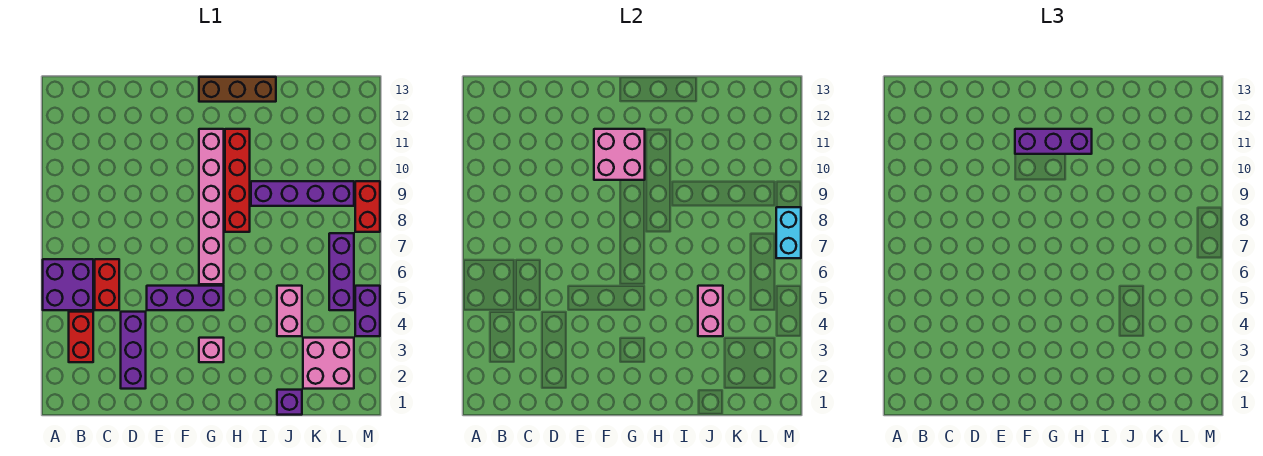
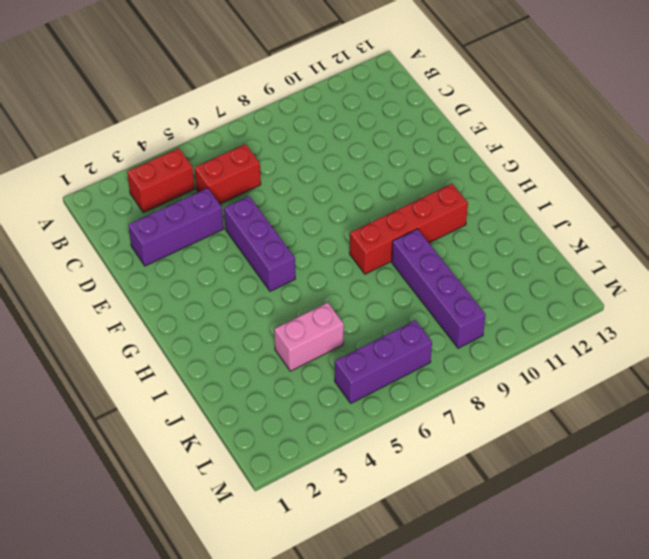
none -> purple brick A5:B6 level 1
none -> pink brick G3 level 1
none -> pink brick G6:G11 level 1

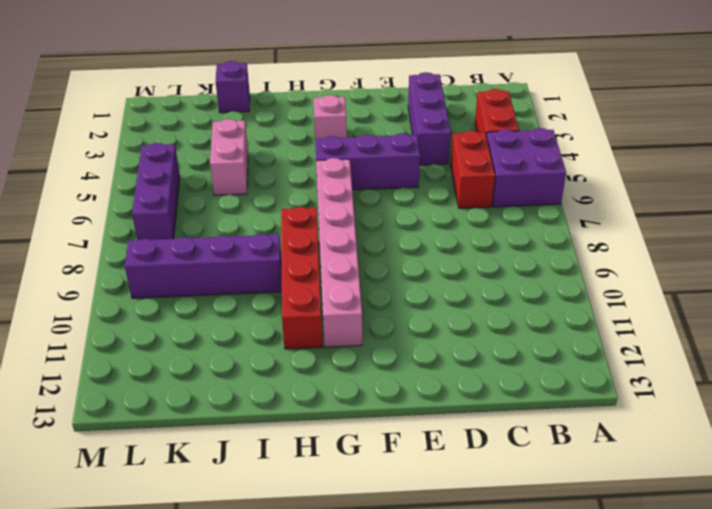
none -> brown brick G13:I13 level 1
none -> pink brick K2:L3 level 1
none -> purple brick M4:M5 level 1

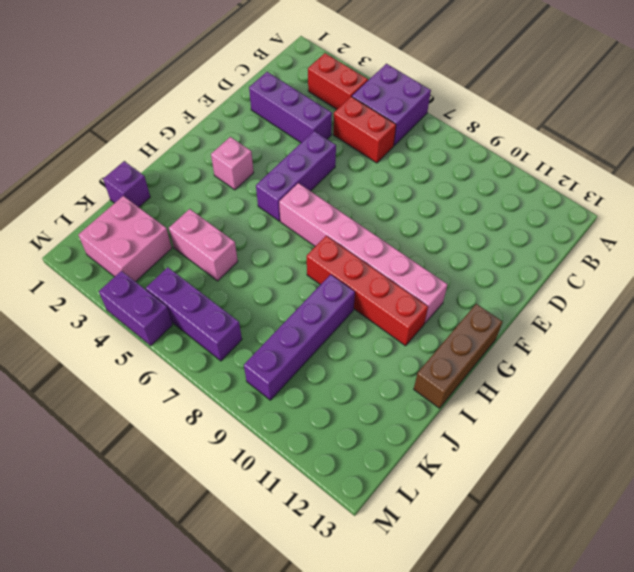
none -> red brick M8:M9 level 1
none -> pink brick F10:G11 level 2
none -> pink brick J4:J5 level 2

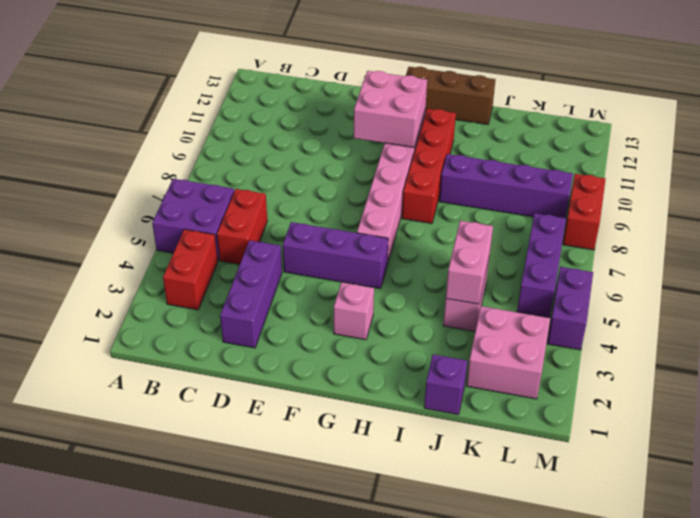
none -> cyan brick M7:M8 level 2
none -> purple brick F11:H11 level 3

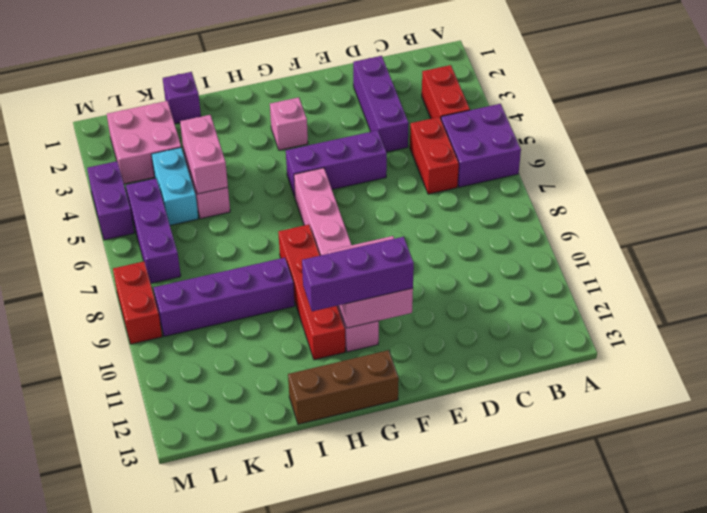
cyan brick K4:K5 level 1 -> cyan brick M7:M8 level 2

